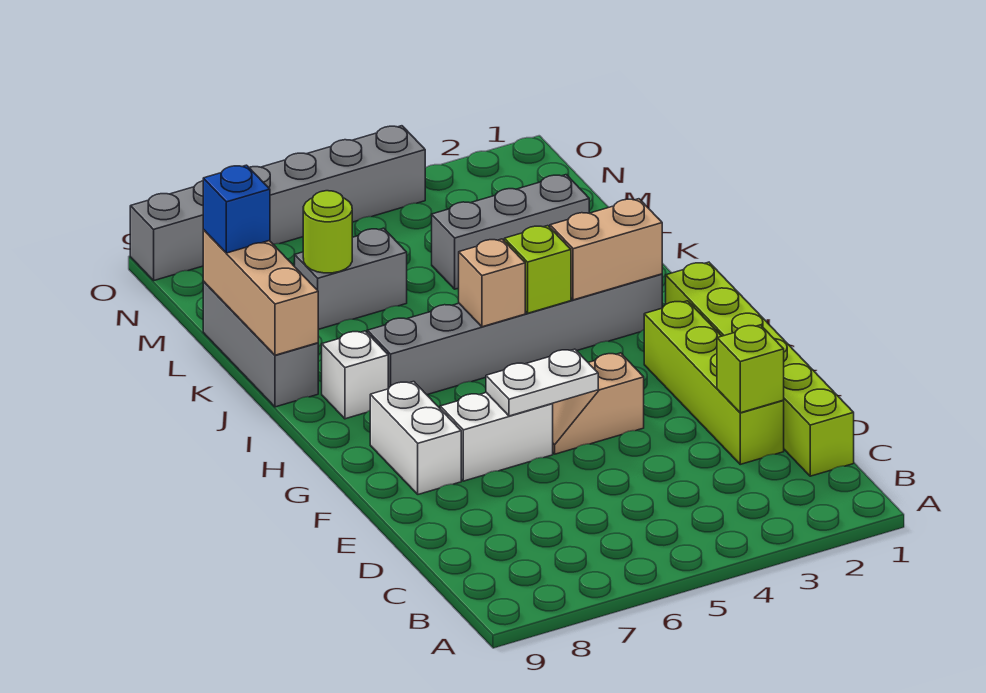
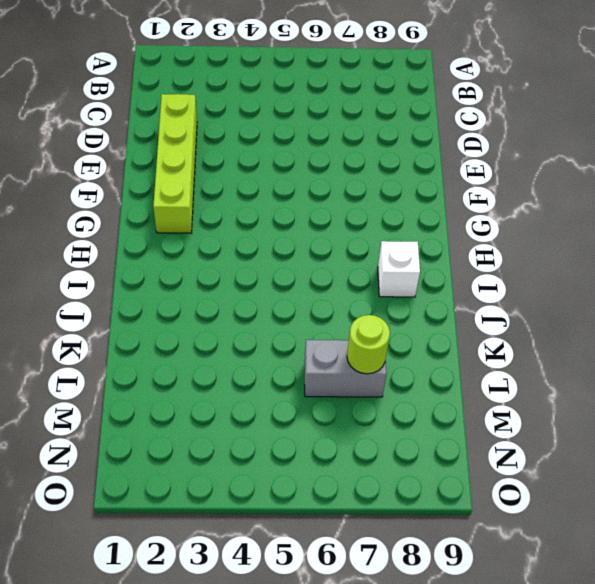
none -> lime brick C1:H1 level 1
none -> tan slope F4:F5 level 1 top 4
none -> white brick F6:F7 level 1

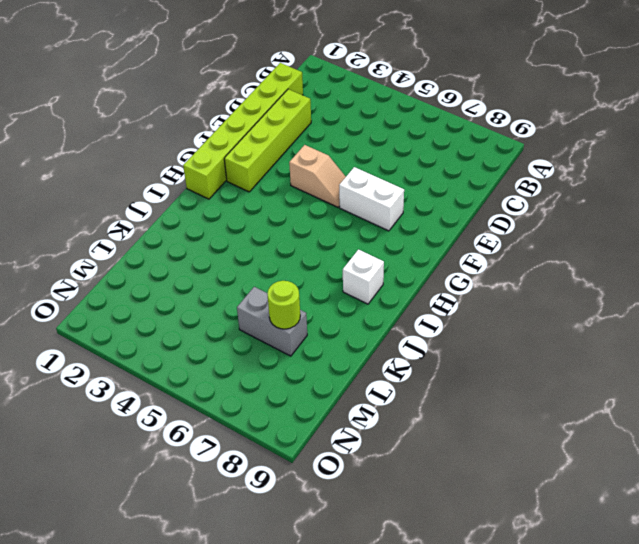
none -> white brick F8:G8 level 1
none -> grey brick I2:I7 level 1
none -> grey brick J9:L9 level 1

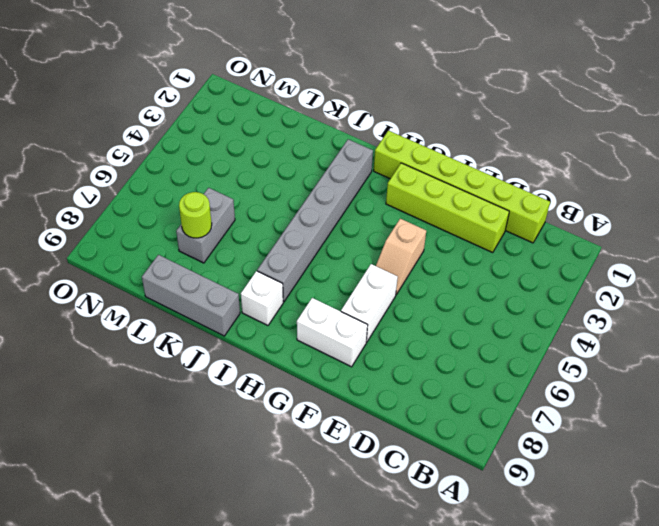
none -> grey brick L2:L4 level 1
none -> grey brick O4:O9 level 1
none -> lime brick D2 level 2

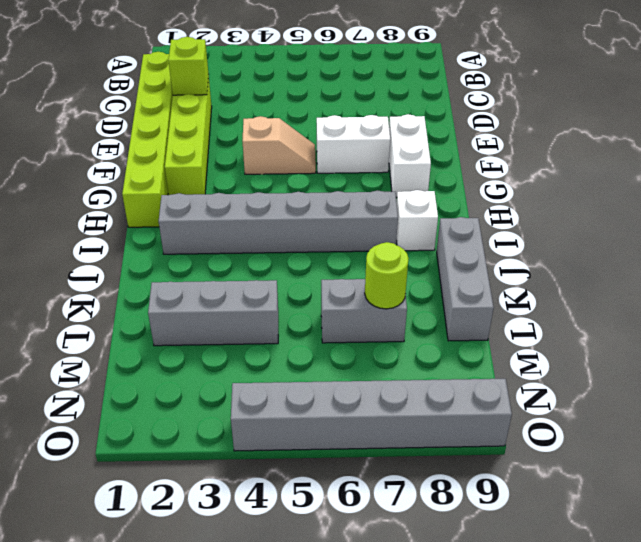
none -> white plate F5:F6 level 2
none -> tan brick I2:I3 level 2
none -> lime brick I4 level 2

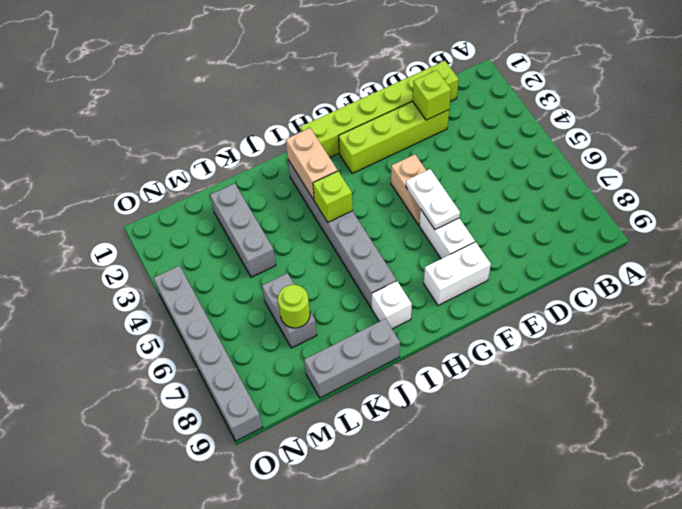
none -> tan brick I5 level 2
none -> tan brick J9:L9 level 2
none -> blue brick L9 level 3

